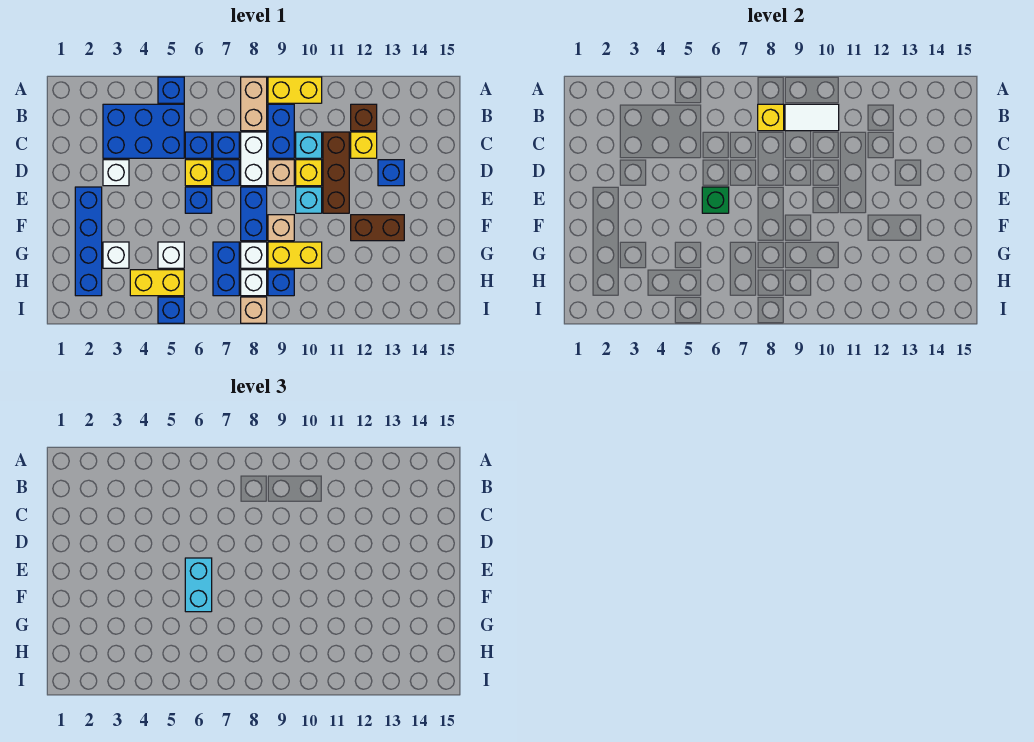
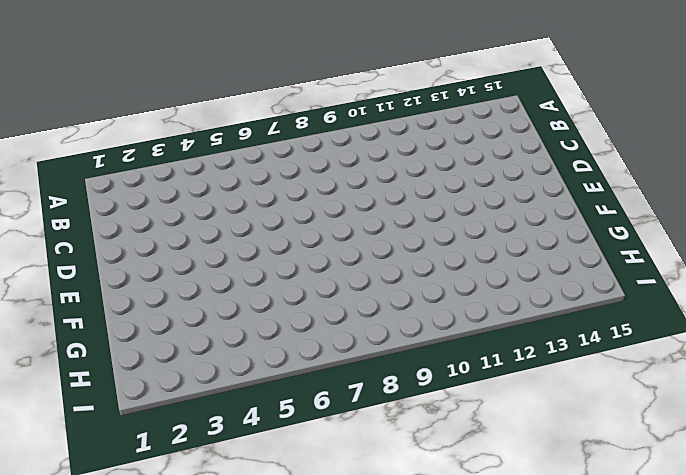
none -> blue brick A5 level 1
none -> tan brick A8:B8 level 1
none -> yellow brick A9:A10 level 1
none -> blue brick B3:C5 level 1

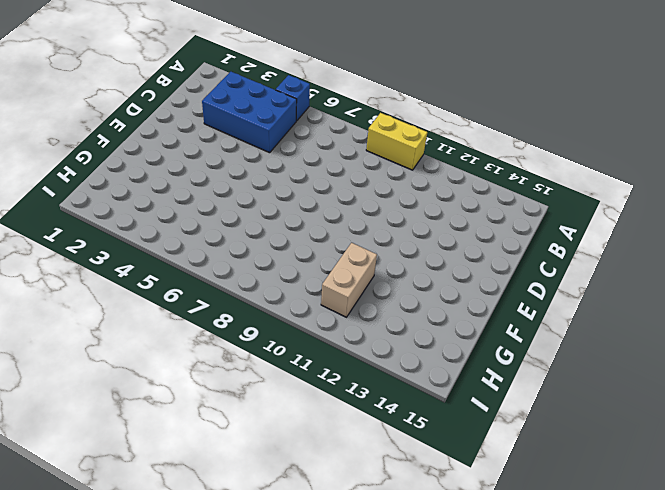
tan brick G11:H11 level 1 -> tan brick A8:B8 level 1
none -> blue brick B9:C9 level 1
none -> brown brick B12 level 1
none -> blue brick C6 level 1
none -> blue brick C7 level 1

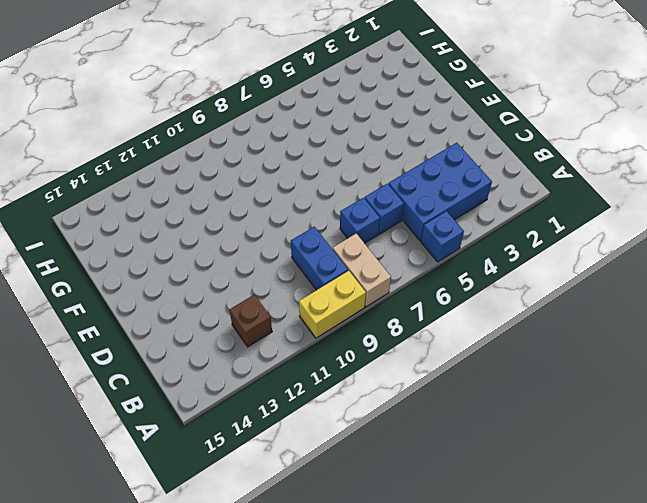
none -> white brick C8:D8 level 1
none -> cyan brick C10 level 1
none -> brown brick C11:E11 level 1
none -> yellow brick C12 level 1

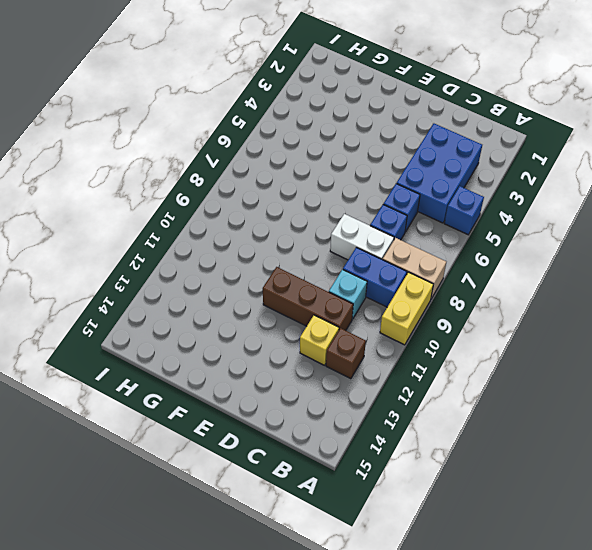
none -> white brick D3 level 1
none -> yellow brick D6 level 1
none -> blue brick D7 level 1
none -> tan brick D9 level 1

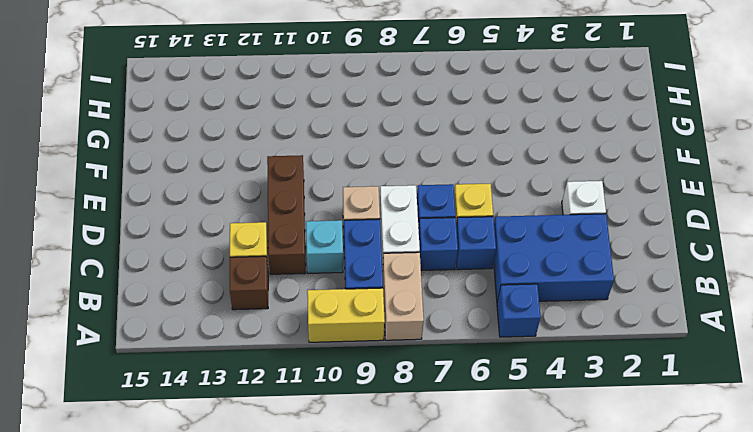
none -> yellow brick D10 level 1
none -> blue brick D13 level 1
none -> blue brick E2:H2 level 1
none -> blue brick E6 level 1

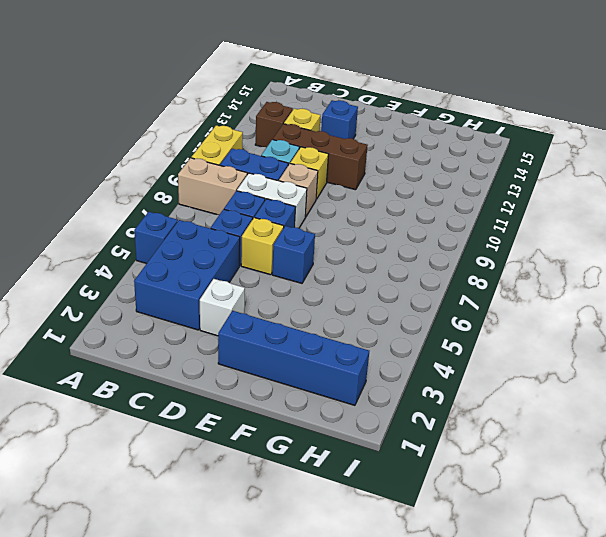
none -> blue brick E8:F8 level 1
none -> cyan brick E10 level 1
none -> tan brick F9 level 1
none -> brown brick F12:F13 level 1

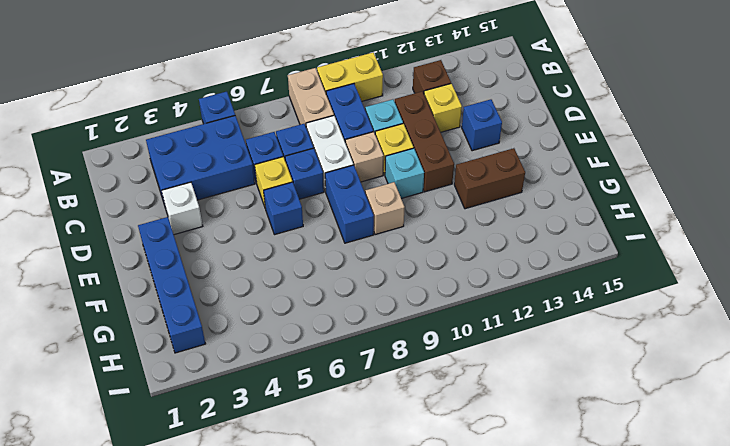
none -> white brick G3 level 1
none -> white brick G5 level 1
none -> blue brick G7:H7 level 1
none -> white brick G8 level 1

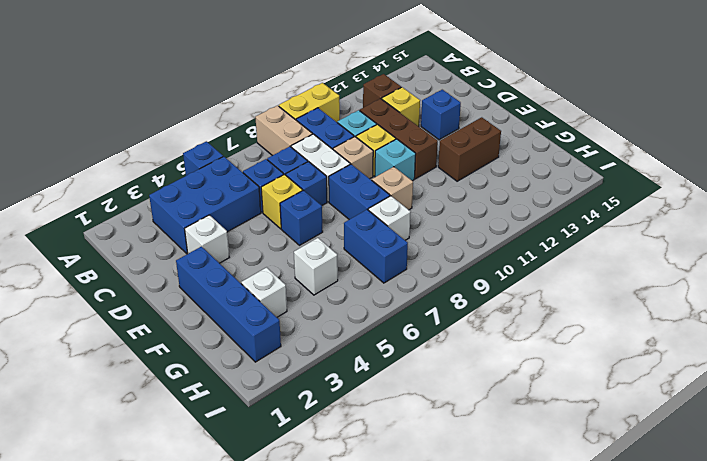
none -> yellow brick G9:G10 level 1
none -> yellow brick H4:H5 level 1
none -> white brick H8 level 1
none -> blue brick H9 level 1

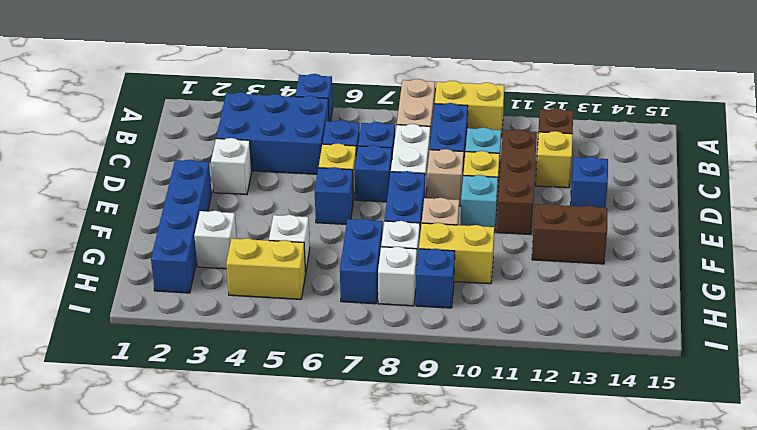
none -> blue brick I5 level 1
none -> tan brick I8 level 1
none -> yellow brick B8 level 2
none -> white tile B9:B10 level 2

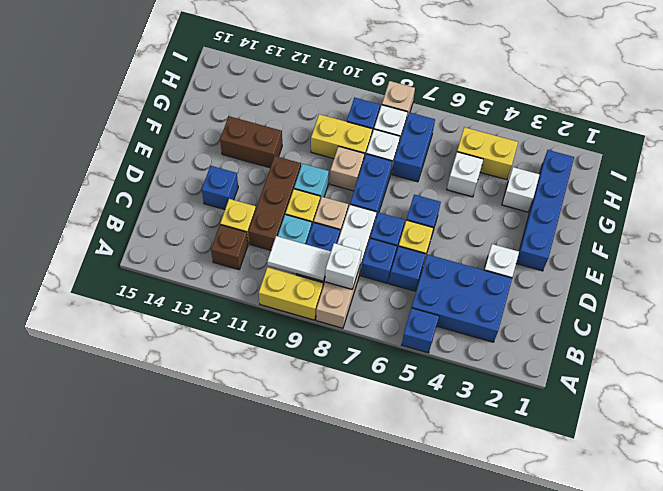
white brick B8 level 2 -> yellow brick B8 level 2
none -> blue brick I5 level 1
none -> green brick E6 level 2
none -> cyan brick E6:F6 level 3

